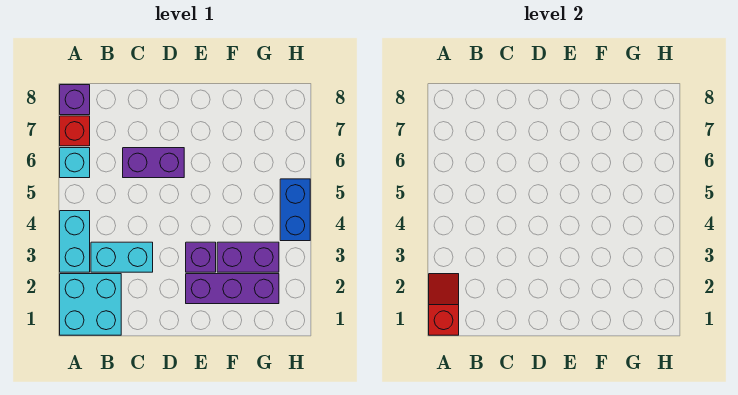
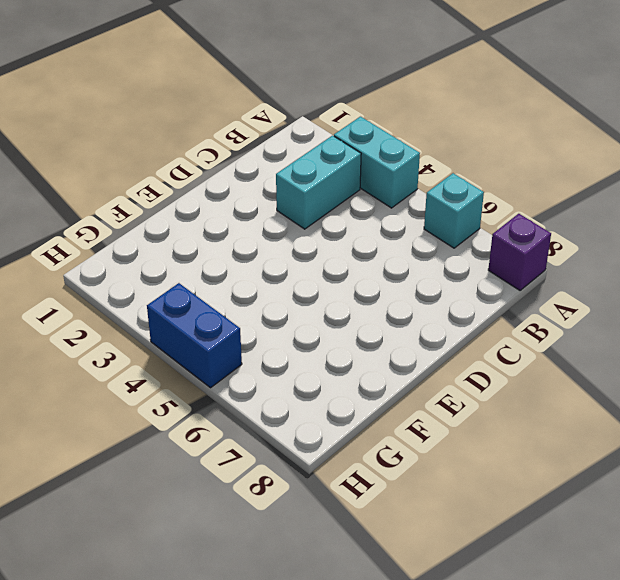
none -> cyan brick A1:B2 level 1
none -> red brick A7 level 1
none -> purple brick C6:D6 level 1

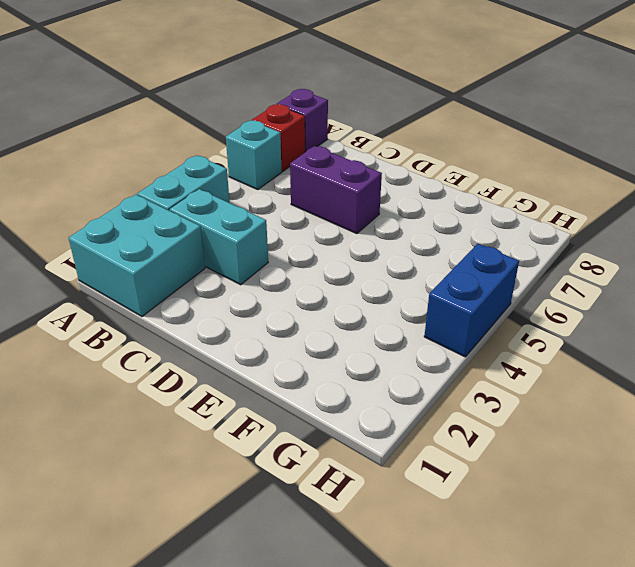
none -> purple brick E2:G2 level 1
none -> purple brick E3 level 1
none -> purple brick F3:G3 level 1

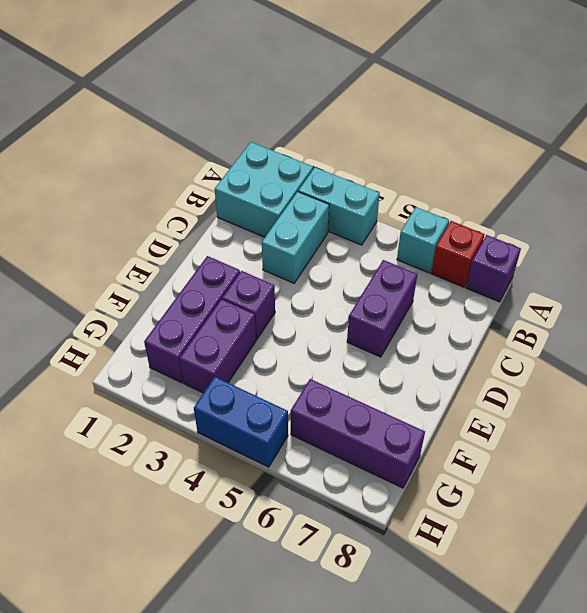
purple brick G6:G8 level 1 -> none
none -> red slope A1:A2 level 2 top 1

